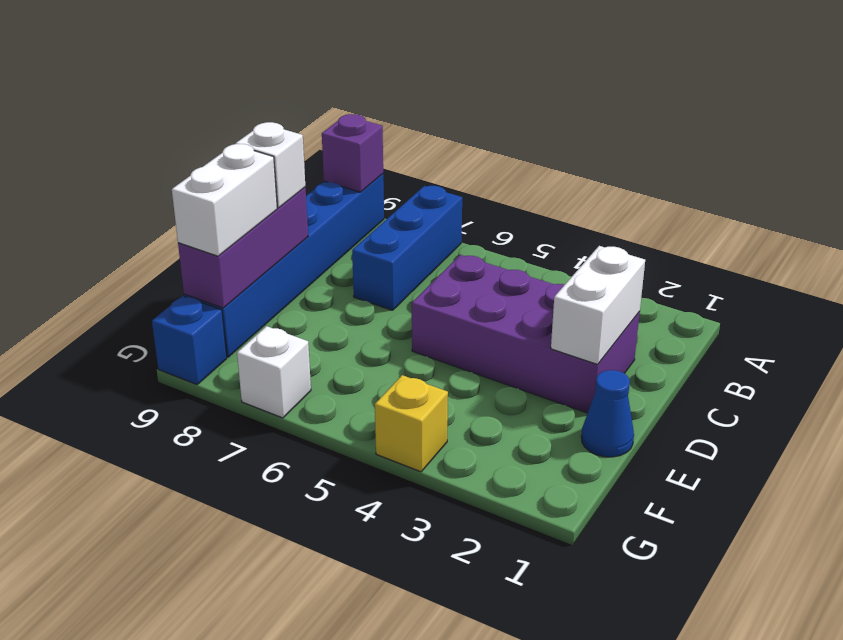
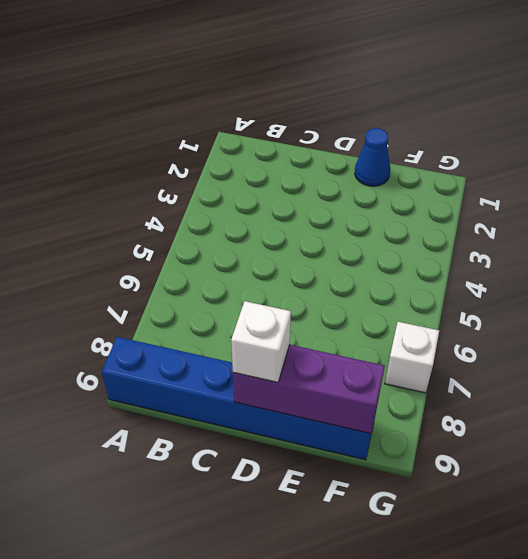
none -> blue brick A7:C7 level 1
none -> purple brick C2:D5 level 1
none -> yellow brick G4 level 1

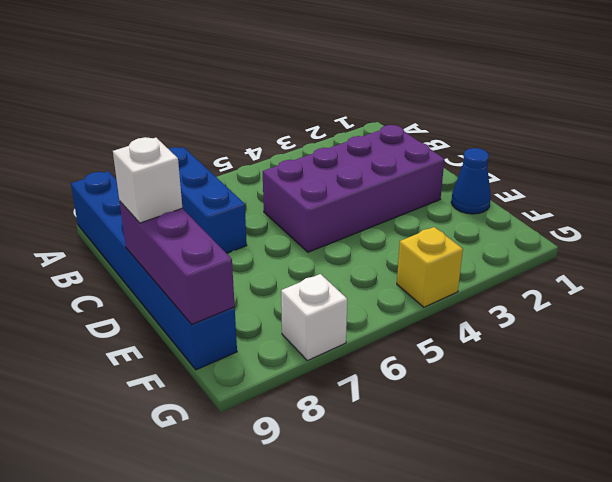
none -> blue brick G9 level 1
none -> purple brick A9 level 2
none -> white brick C2:D2 level 2

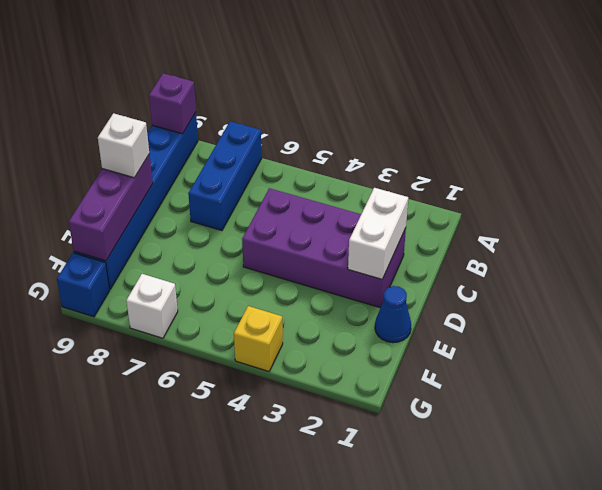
none -> white brick E9:F9 level 3

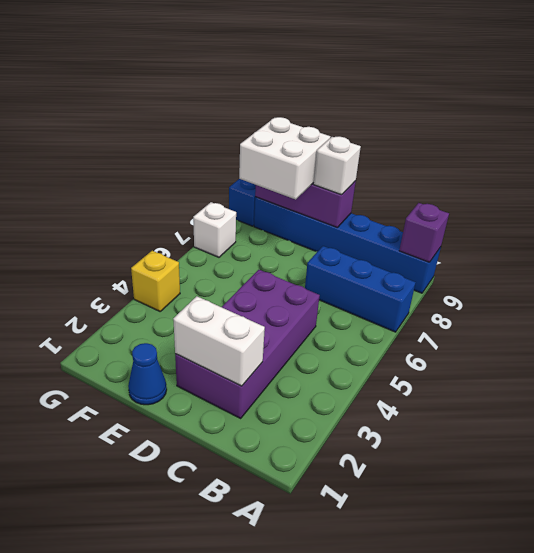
white brick E8:F9 level 3 -> white brick E9:F9 level 3

